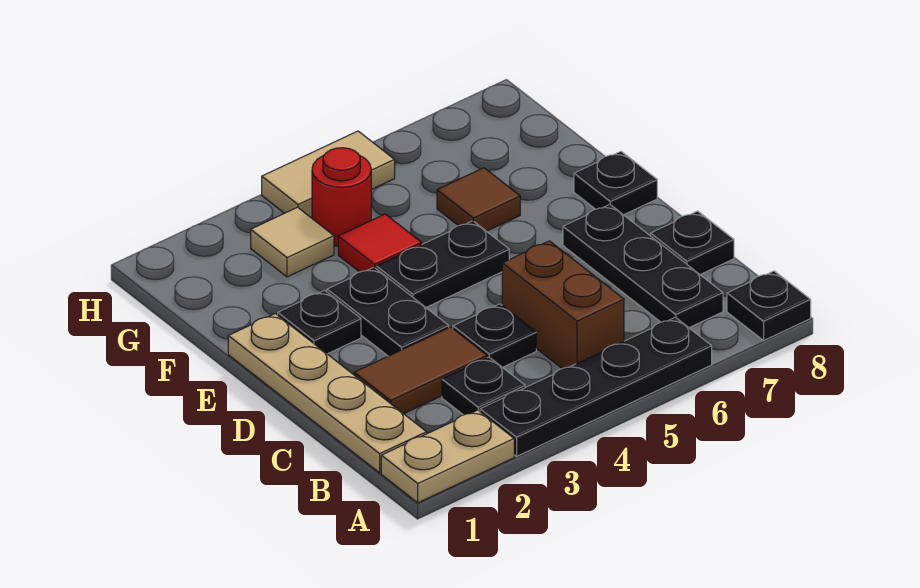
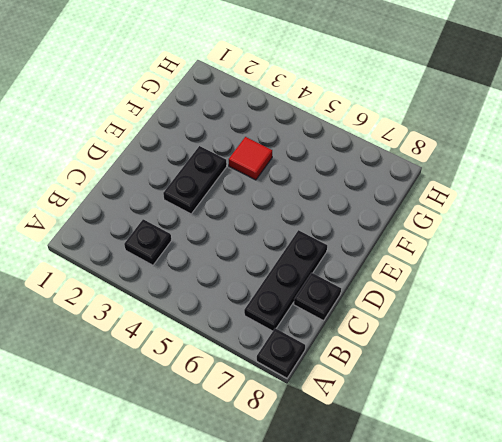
none -> tan plate A1:A2 level 1
none -> black plate A3:A6 level 1
none -> tan plate B1:E1 level 1

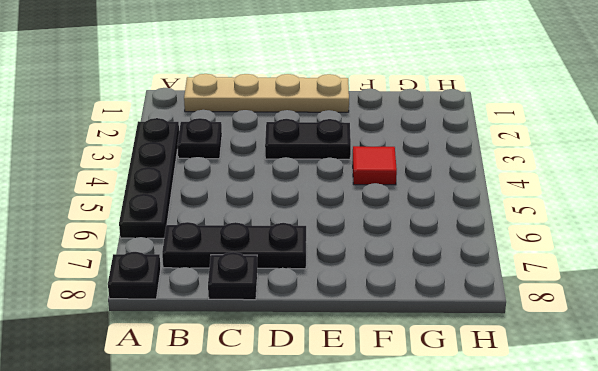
none -> tan plate A1:A2 level 1
none -> brown brick B5:C5 level 1
none -> brown tile C2:C3 level 1

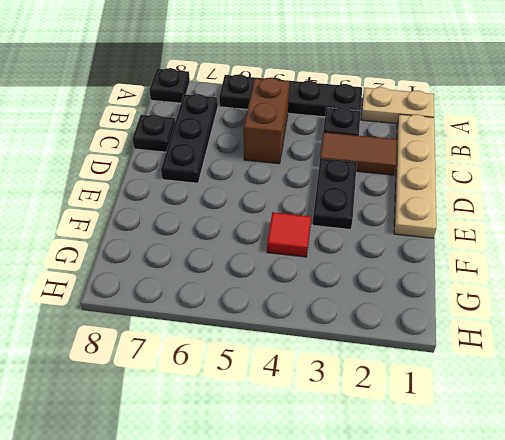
none -> black plate C4 level 1
none -> black plate E2 level 1
none -> black plate E4:E5 level 1

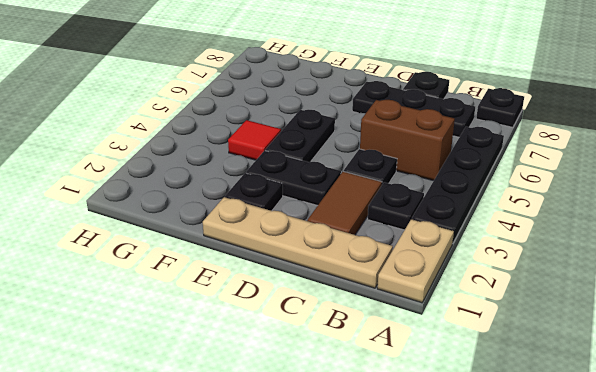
none -> black plate E8 level 1
none -> brown tile F6 level 1
none -> tan tile G3 level 1

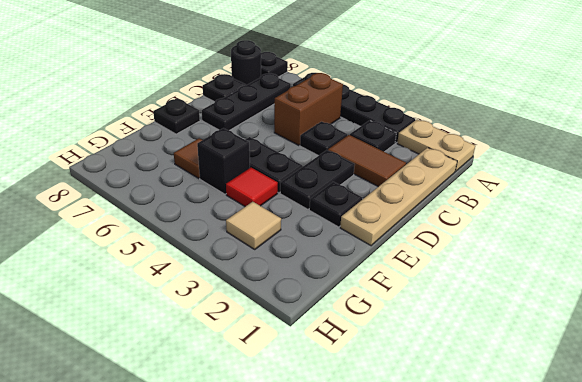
black round brick B8 level 1 -> none
black brick F5 level 1 -> none
none -> red round brick G4 level 1
none -> tan tile H4:H5 level 1

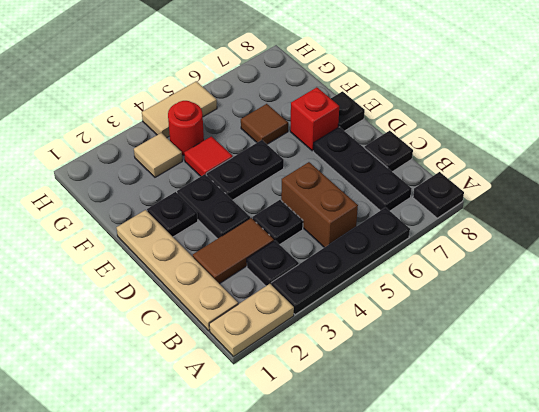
red brick E7 level 1 -> none

